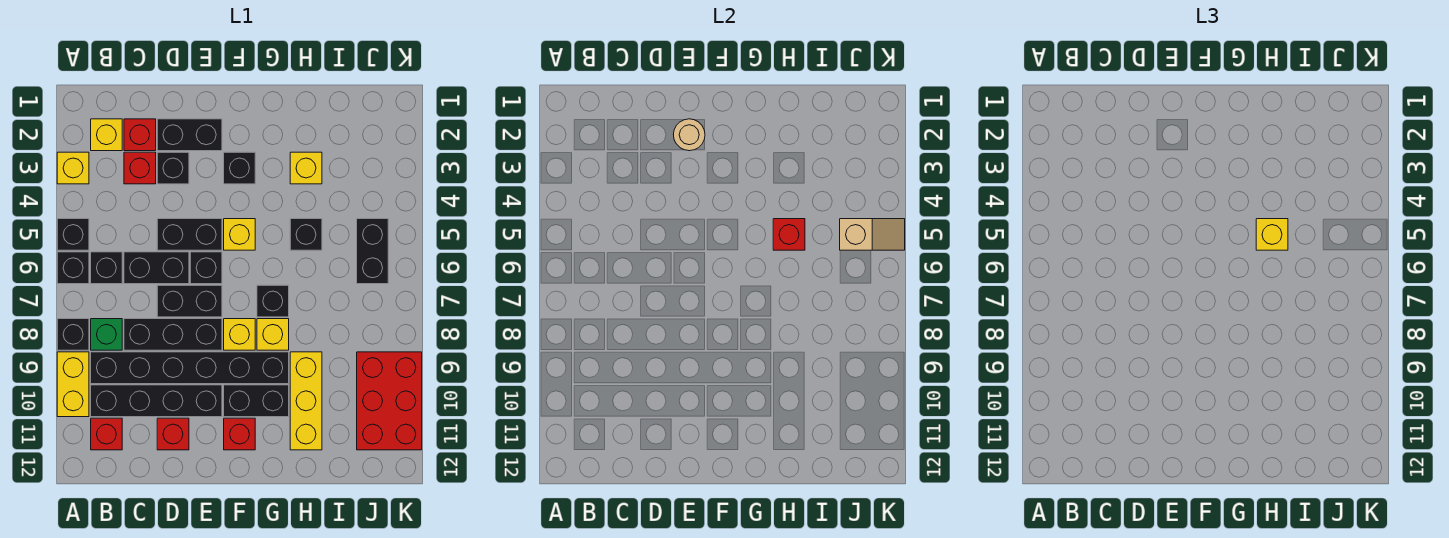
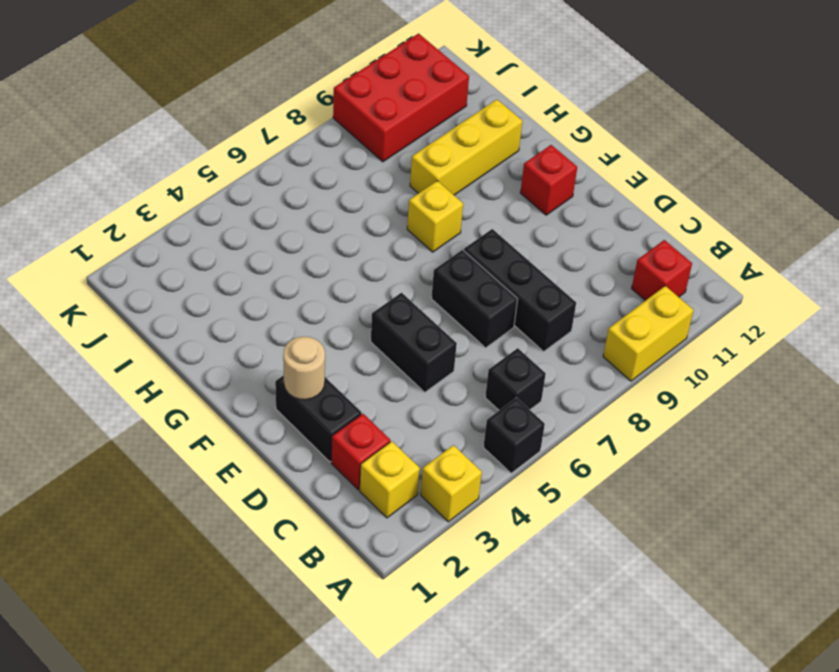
none -> black brick A6 level 1
none -> black brick A8 level 1
none -> green brick B8 level 1
none -> black brick B9:G9 level 1

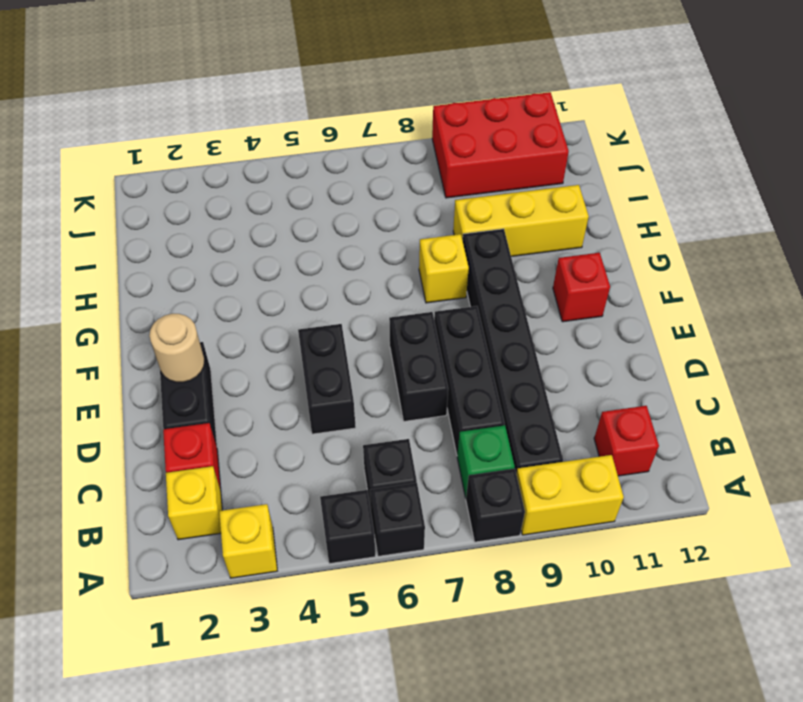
none -> black brick B10:E10 level 1
none -> red brick C3 level 1
none -> black brick C6:D6 level 1
none -> black brick D3 level 1

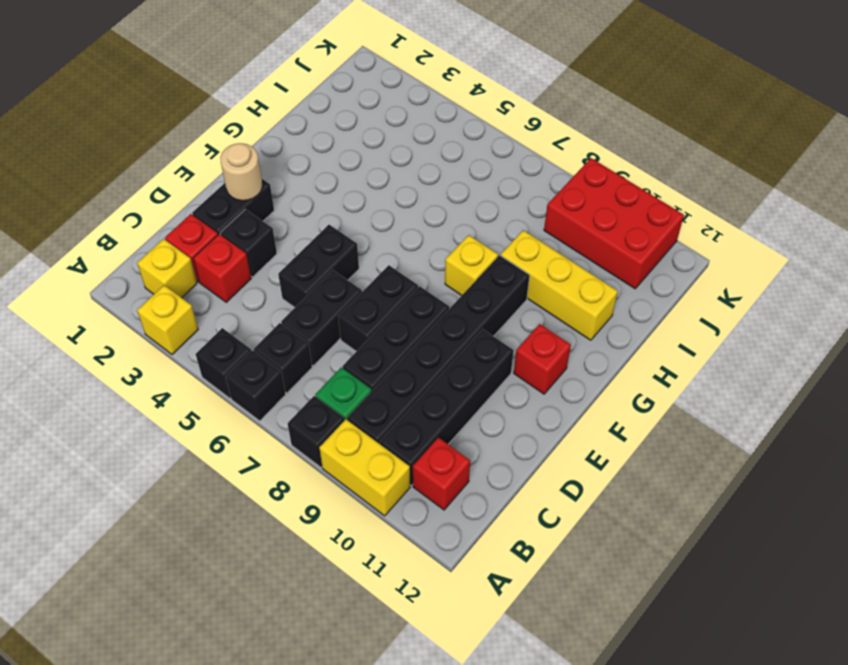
none -> red brick D11 level 1
none -> black brick E6 level 1
none -> black brick F3 level 1
none -> yellow brick F5 level 1

